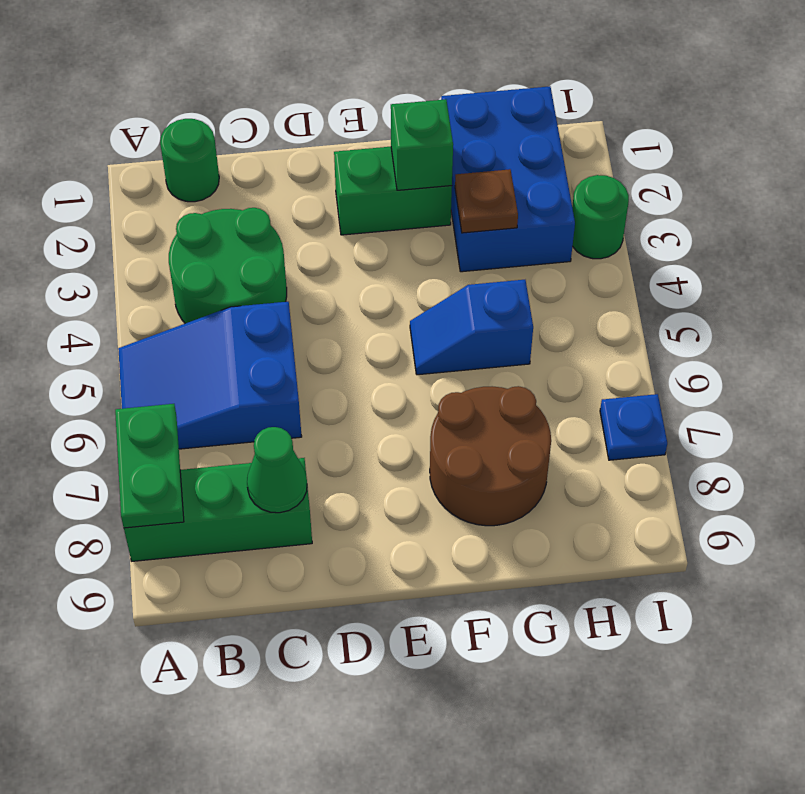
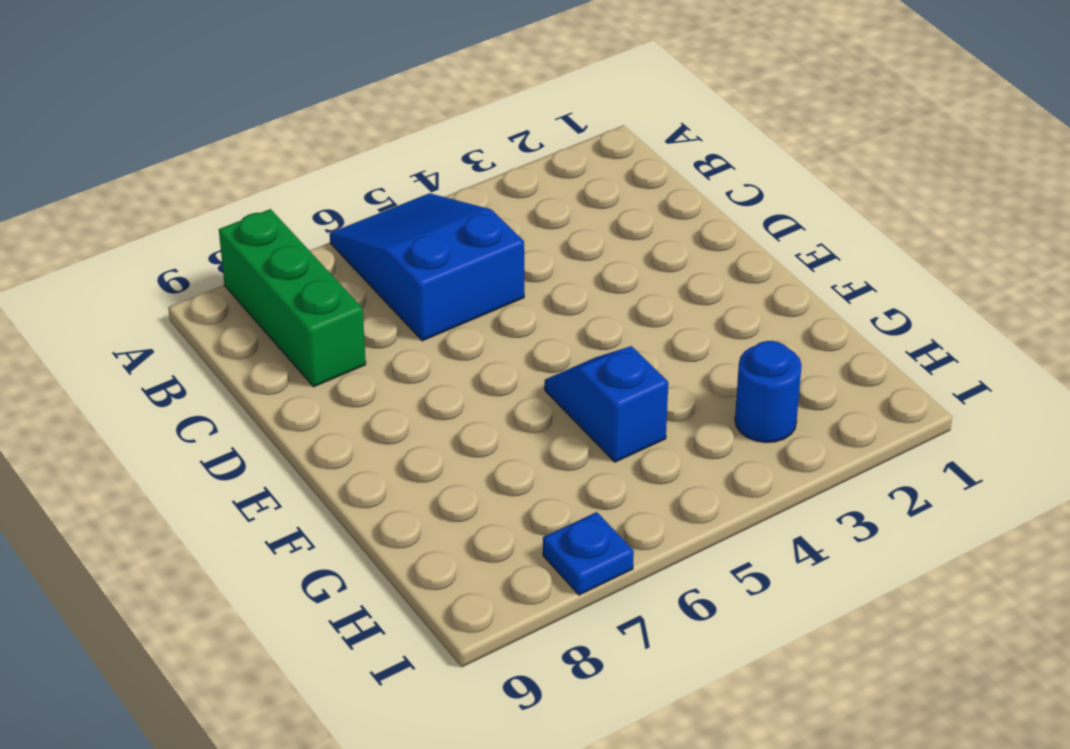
blue round brick H3 level 1 -> blue brick G1:H3 level 1
none -> green round brick B1 level 1
none -> green round brick B3:C4 level 1
none -> green brick E2:F2 level 1

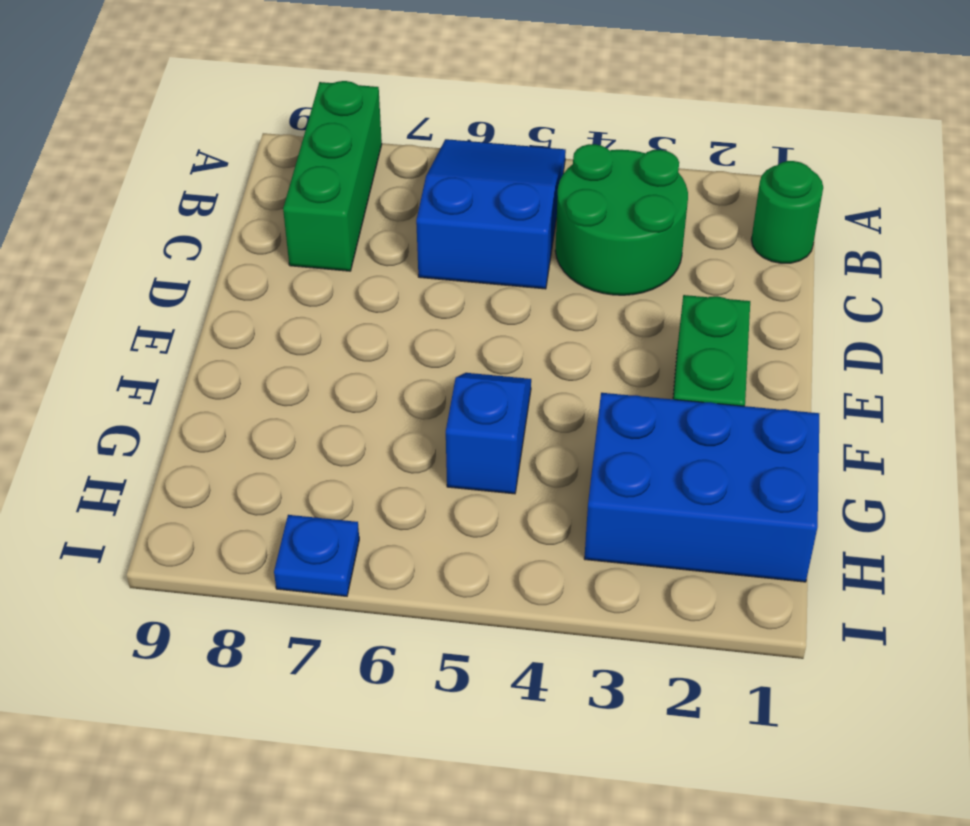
none -> brown round brick F7:G8 level 1
none -> green round brick I3 level 1
none -> green plate A7:A8 level 2

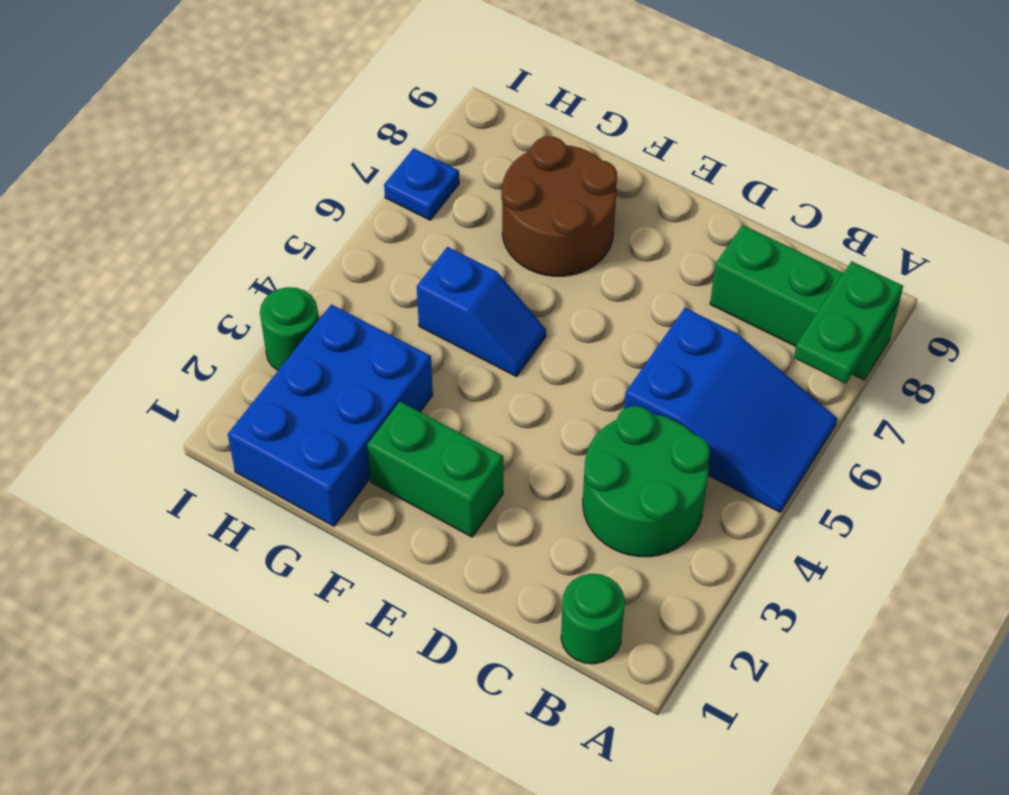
none -> green cone C8 level 2
none -> green brick F2 level 2
none -> brown plate G3 level 2

